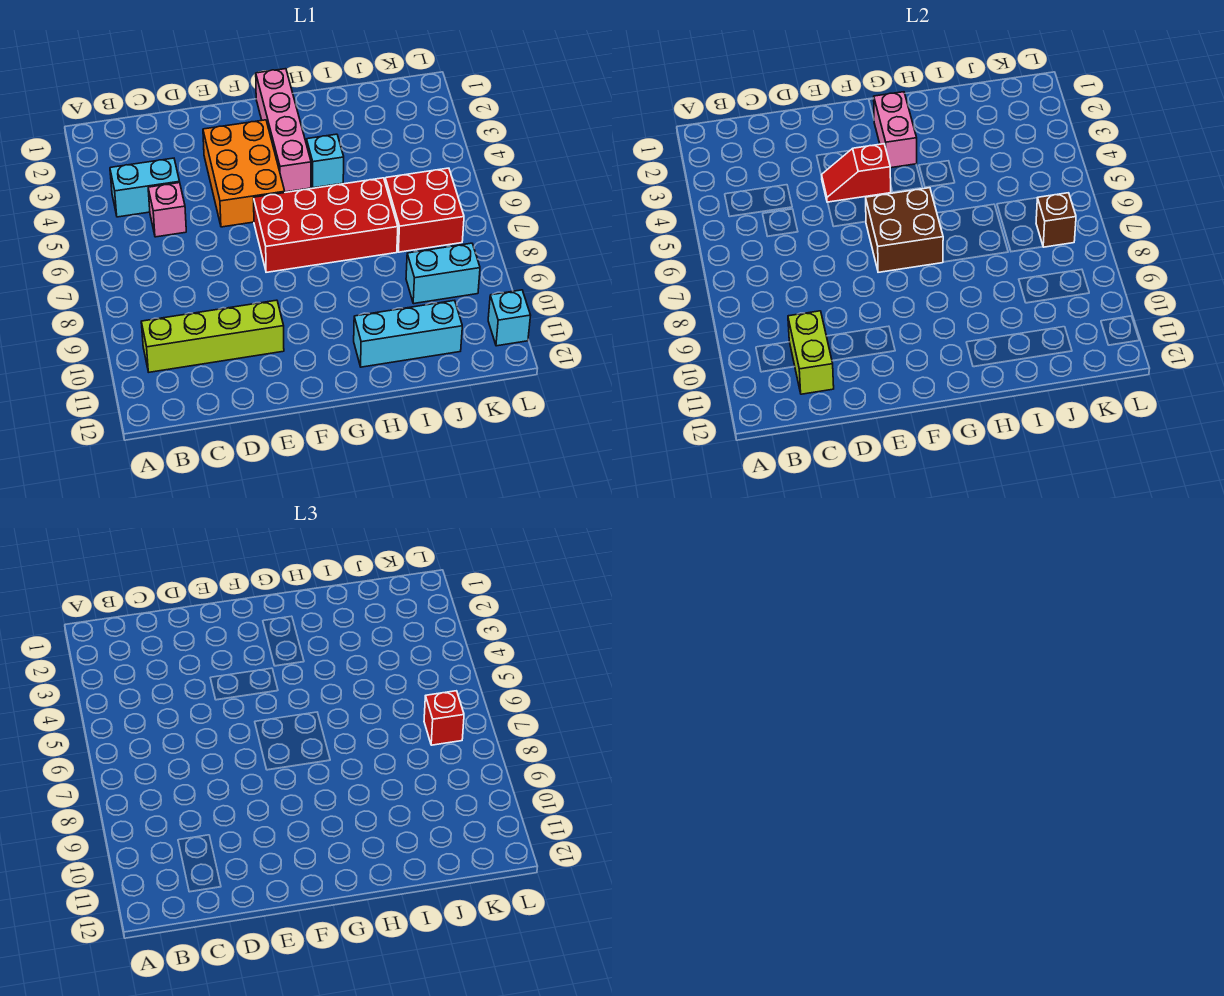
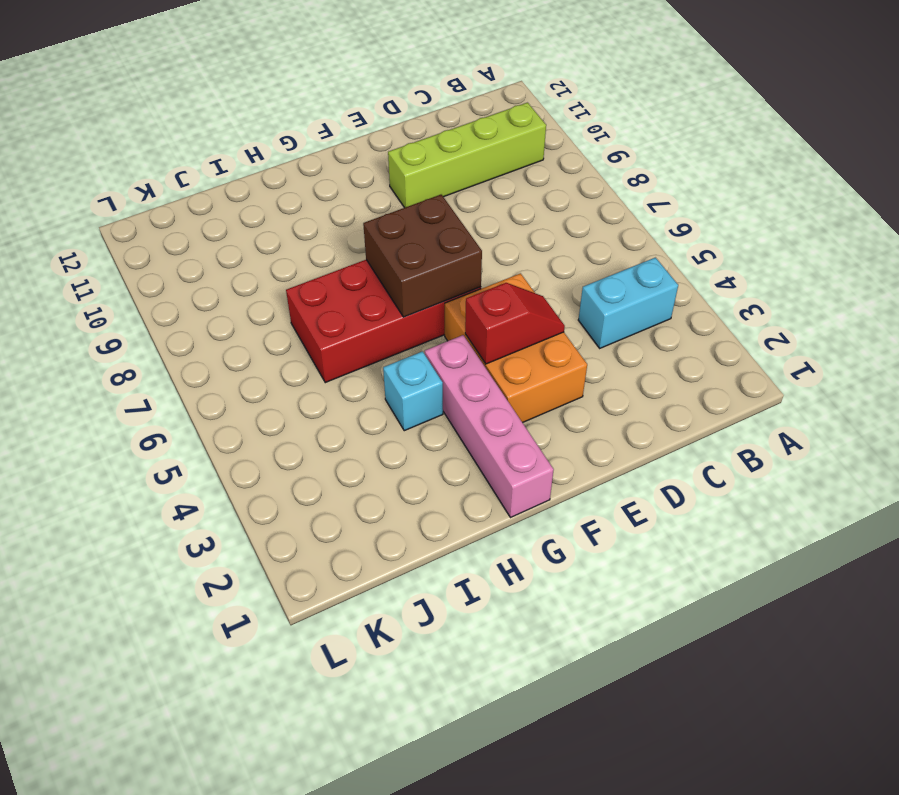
none -> pink brick C5 level 1
none -> cyan brick H11:J11 level 1
none -> red brick J6:K7 level 1

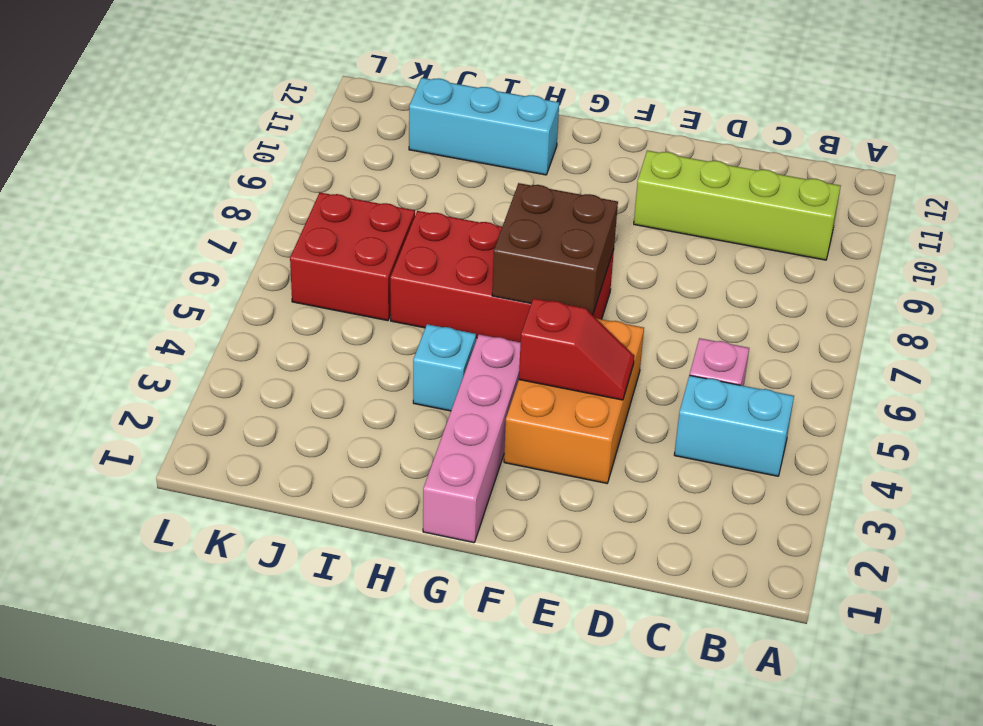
none -> cyan brick J9:K9 level 1
none -> cyan brick L11 level 1
none -> lime brick C10:C11 level 2

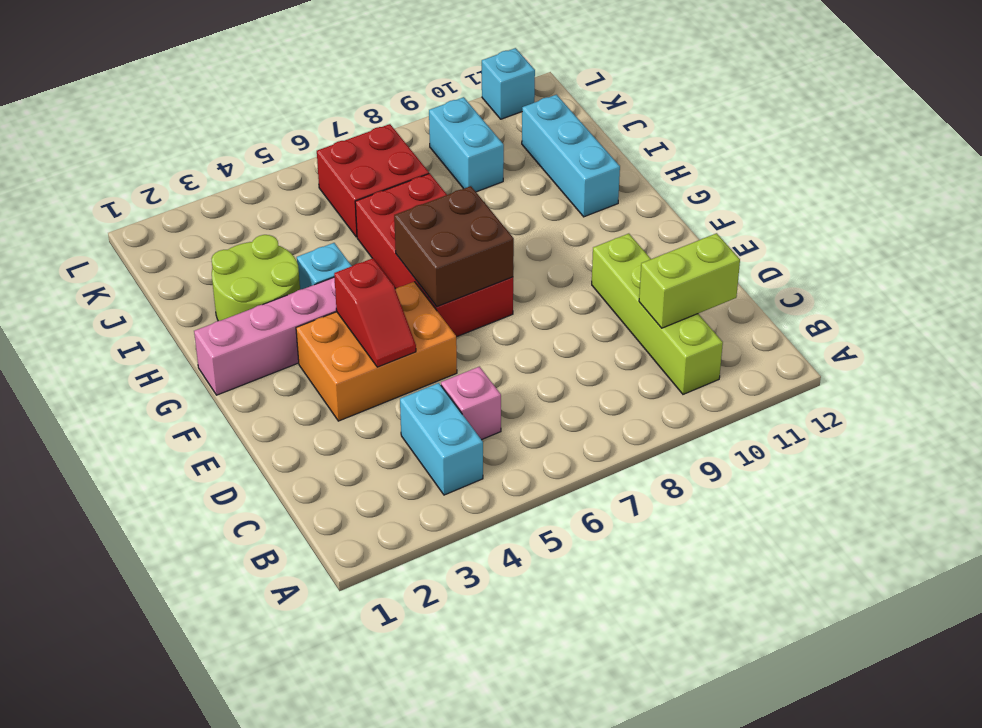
lime round brick H2:I3 level 1 -> none
none -> pink brick G2:G3 level 2
none -> brown brick K7 level 2
none -> red brick K7 level 3

